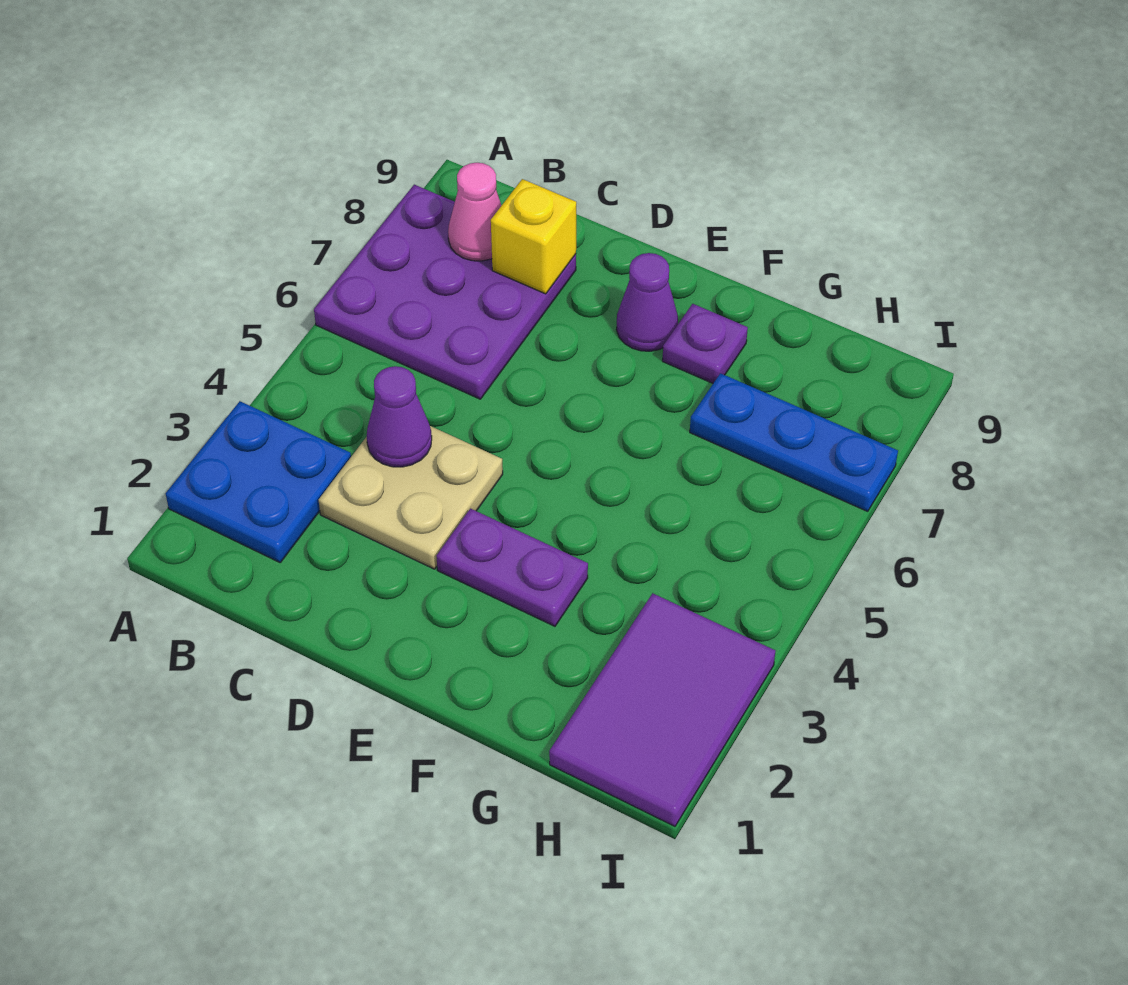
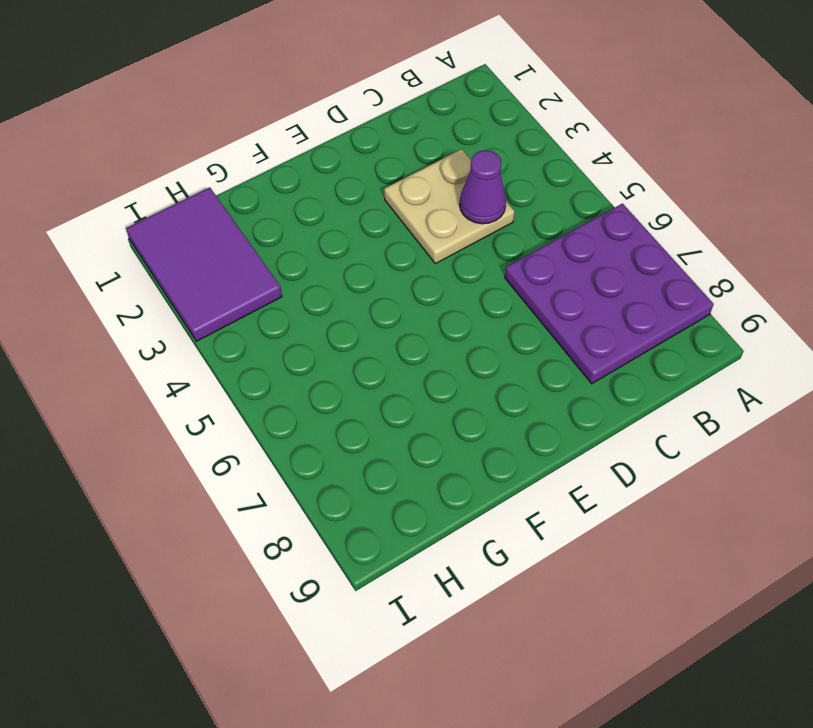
none -> blue plate A2:B3 level 1
none -> purple plate E3:F3 level 1

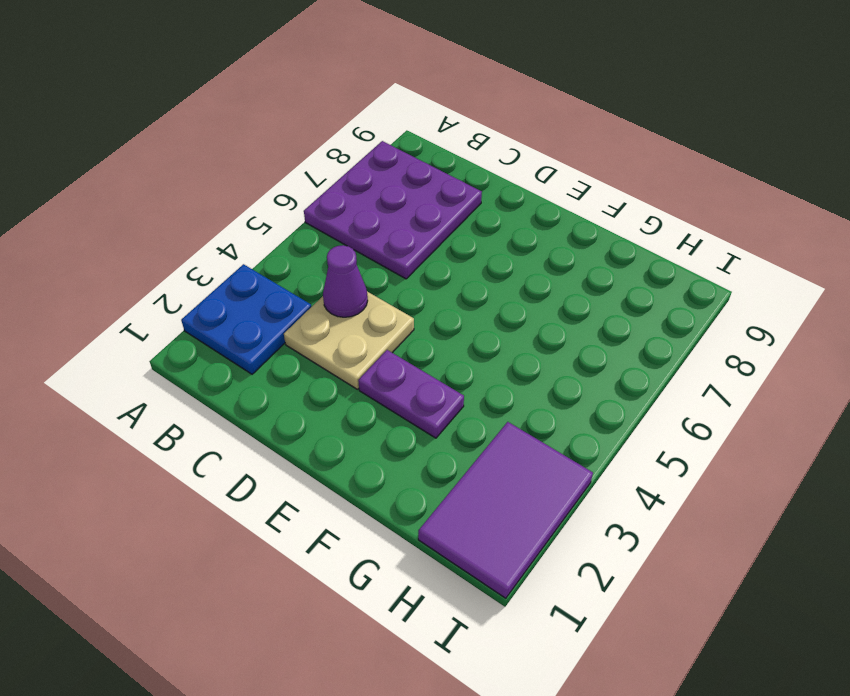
none -> purple cone E8 level 1
none -> purple plate F8 level 1

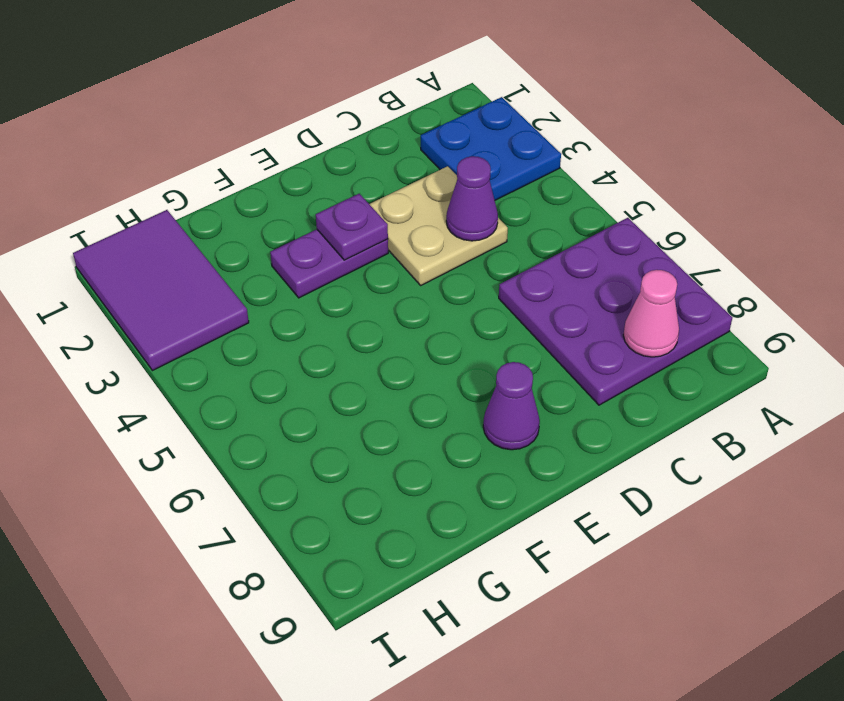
purple plate E3 level 2 -> purple plate F8 level 1
none -> blue plate G7:I7 level 1
none -> yellow brick C8 level 2

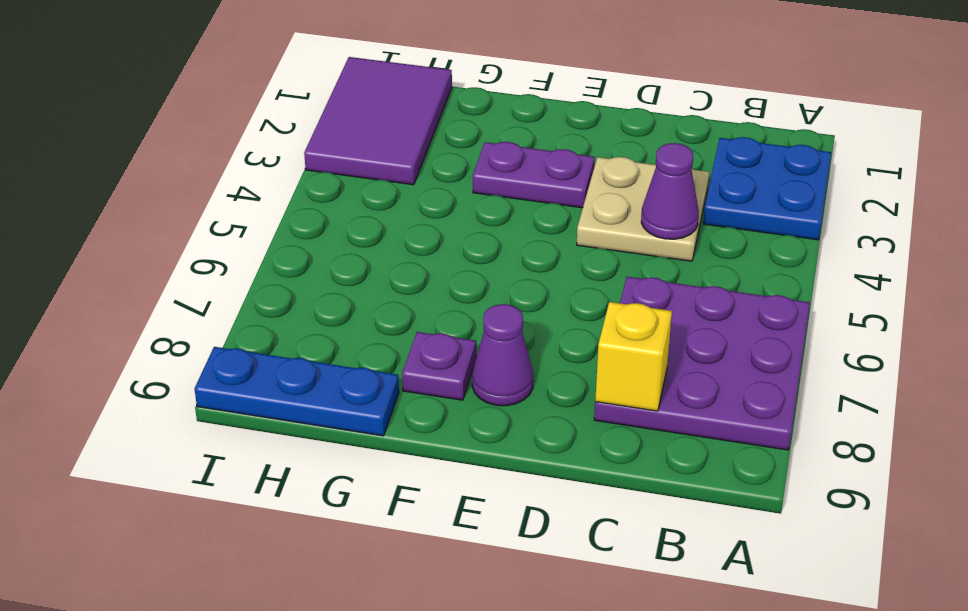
blue plate G9:I9 level 1 -> blue plate G7:I7 level 1
none -> pink cone B8 level 2

